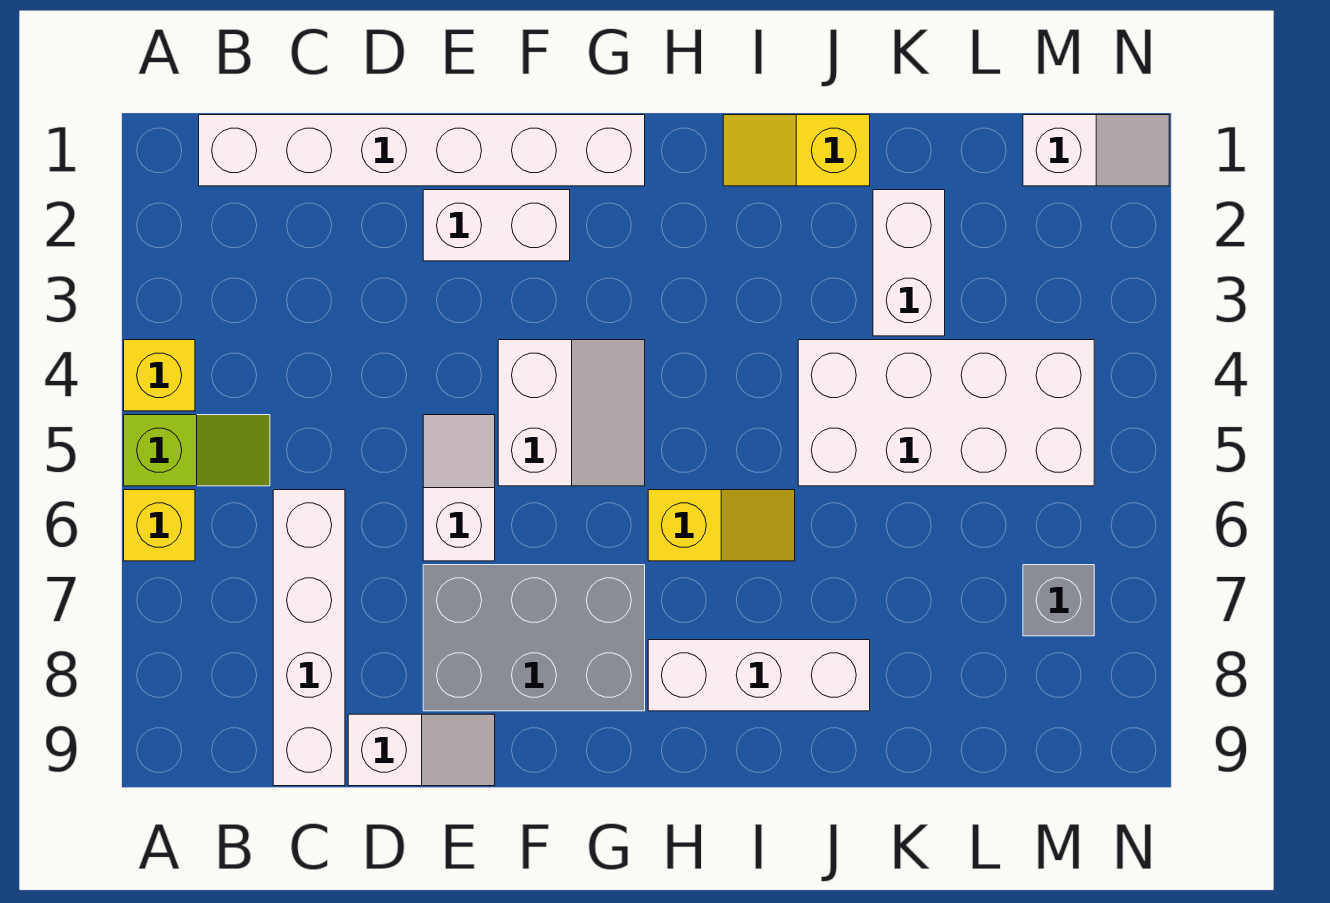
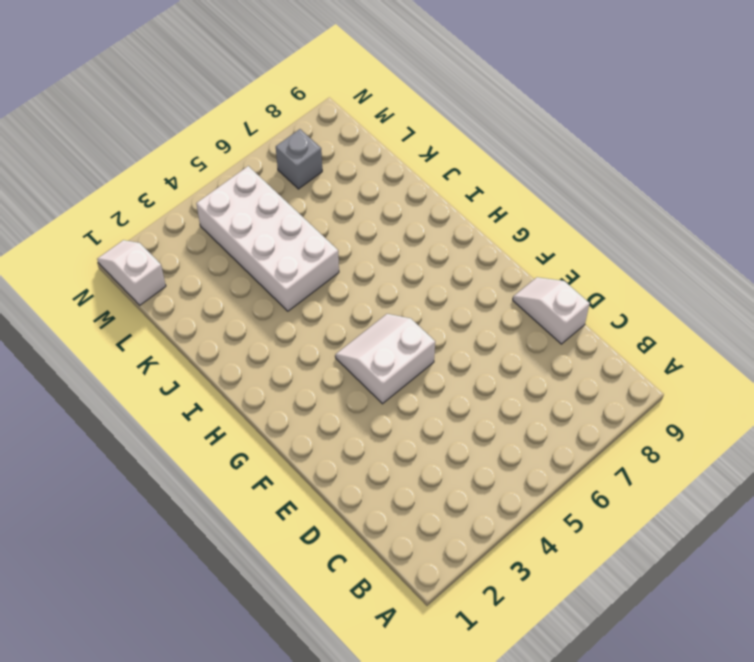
none -> yellow brick A4 level 1
none -> lime slope A5:B5 level 1 top A
none -> yellow brick A6 level 1

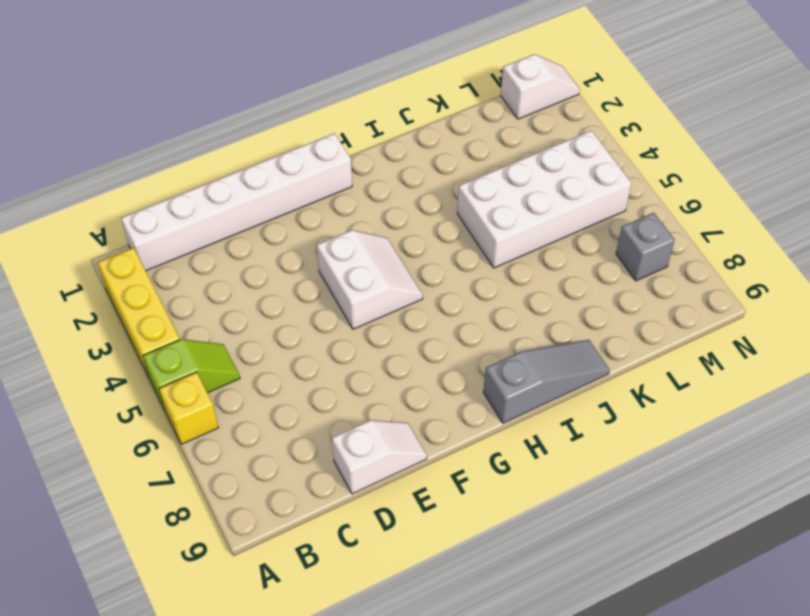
yellow brick A2:A4 level 1 -> yellow brick A4 level 1
grey slope H9:J9 level 1 top H -> none
none -> white brick C6:C9 level 1
none -> white brick E2:F2 level 1
none -> white slope E5:E6 level 1 top 6

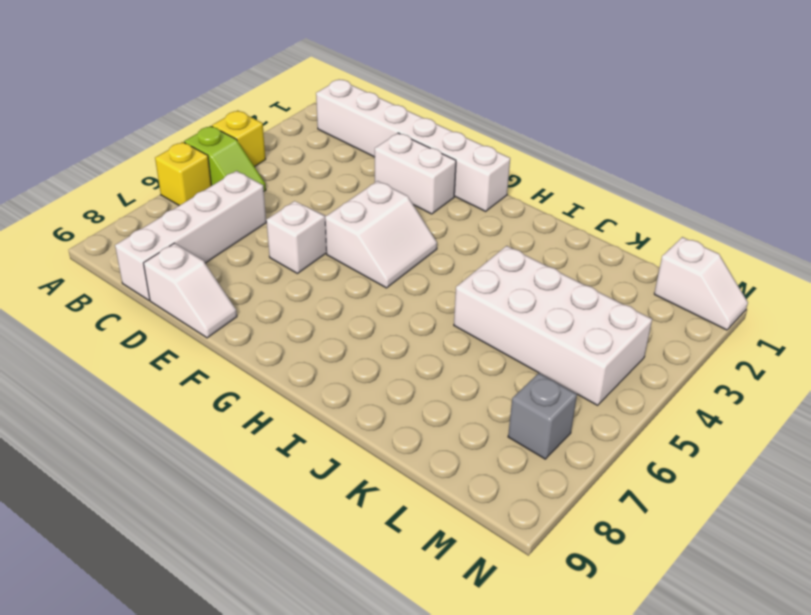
none -> grey brick E7:G8 level 1
none -> yellow slope H6:I6 level 1 top H
none -> white brick H8:J8 level 1

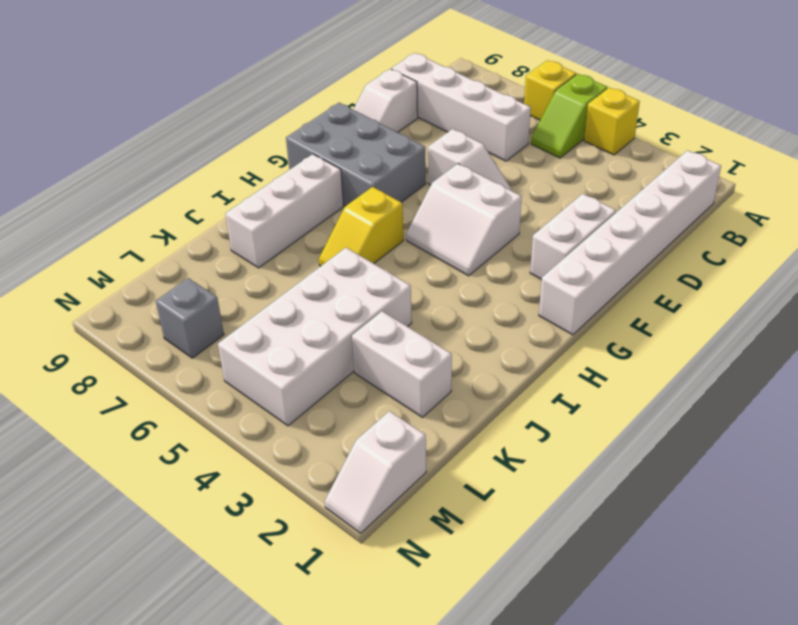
grey brick F7:G9 level 1 -> grey brick E7:G8 level 1
none -> yellow slope I1:J1 level 1 top J

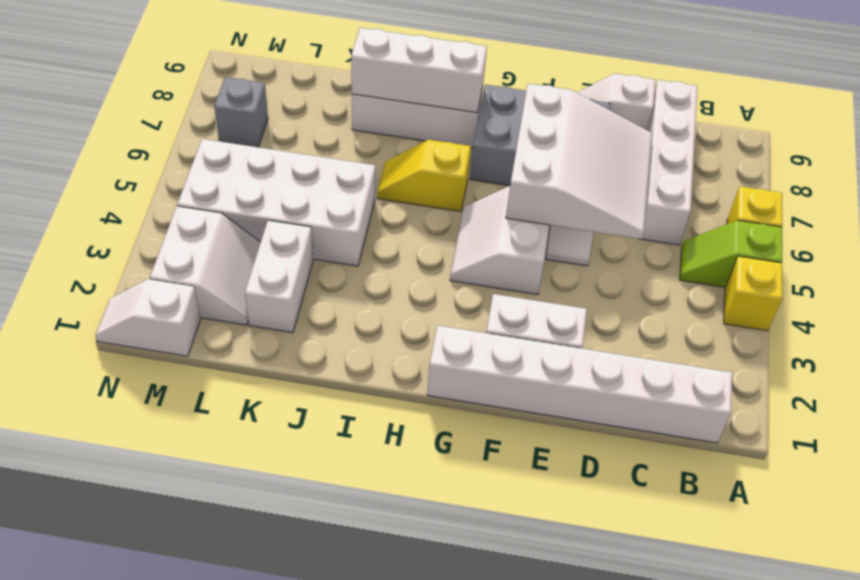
white slope D5:F7 level 2 top F -> none
white brick H8:J8 level 2 -> none
white slope L2:M3 level 1 top M -> none
none -> yellow slope I1:J1 level 1 top J

